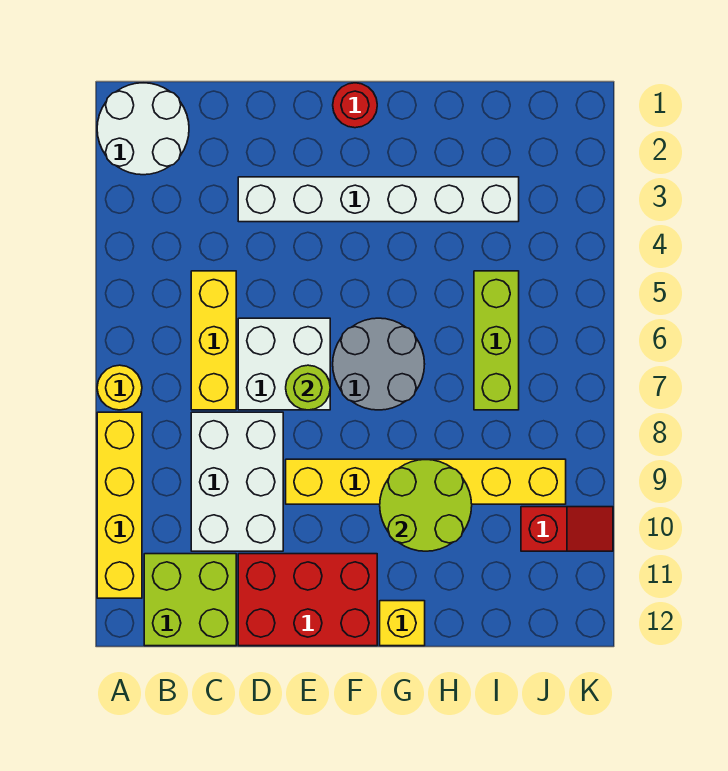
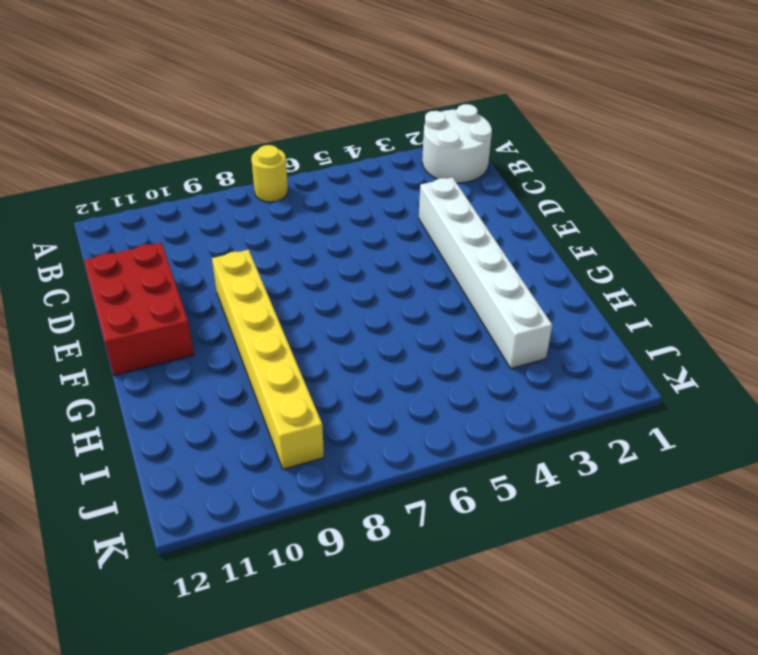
none -> yellow brick A8:A11 level 1
none -> lime brick B11:C12 level 1
none -> yellow brick C5:C7 level 1

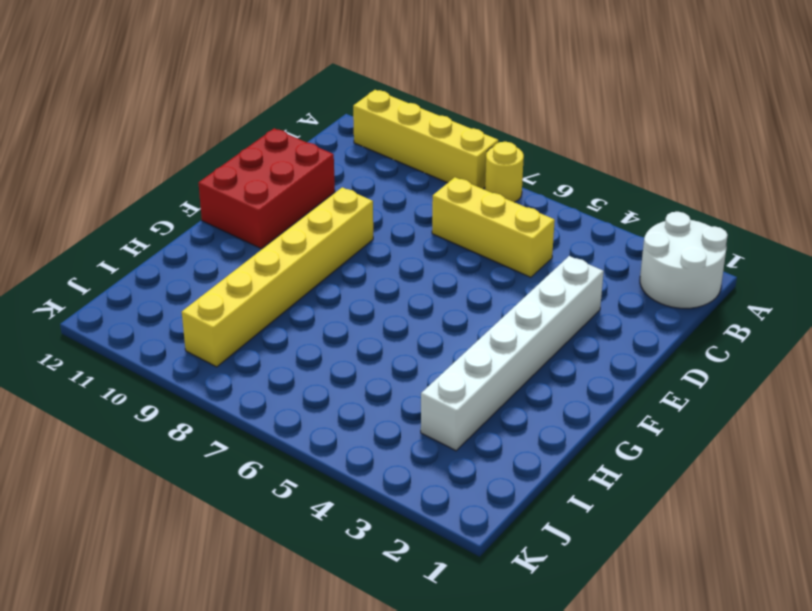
none -> lime brick B11:C12 level 1
none -> white brick C8:D10 level 1
none -> white brick D6:E7 level 1

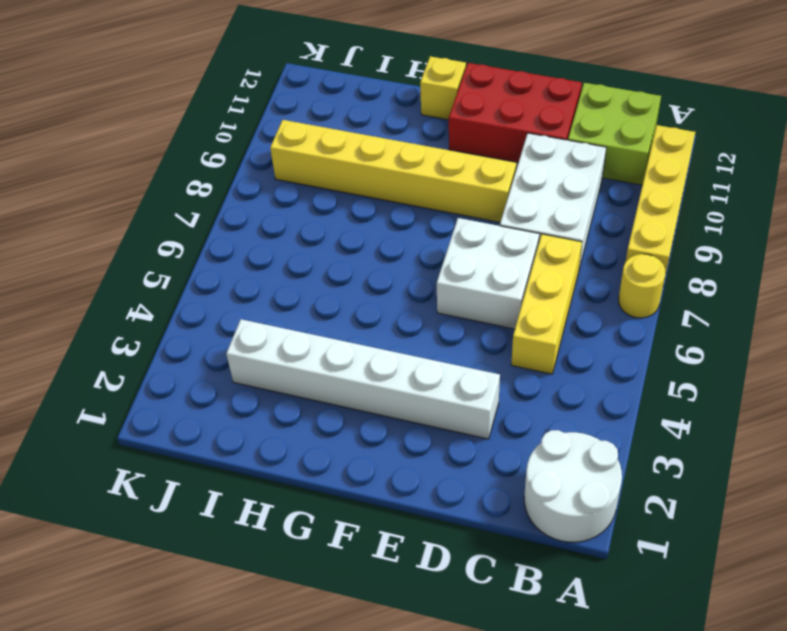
none -> red round brick F1 level 1
none -> grey round brick F6:G7 level 1
none -> lime brick I5:I7 level 1

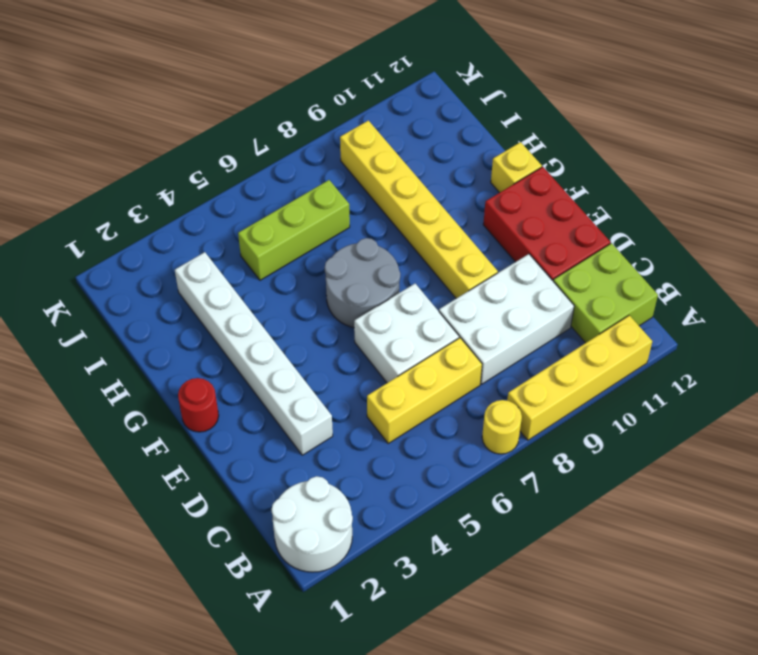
none -> red slope J10:K10 level 1 top J
none -> lime round brick E7 level 2
none -> lime round brick G9:H10 level 2

